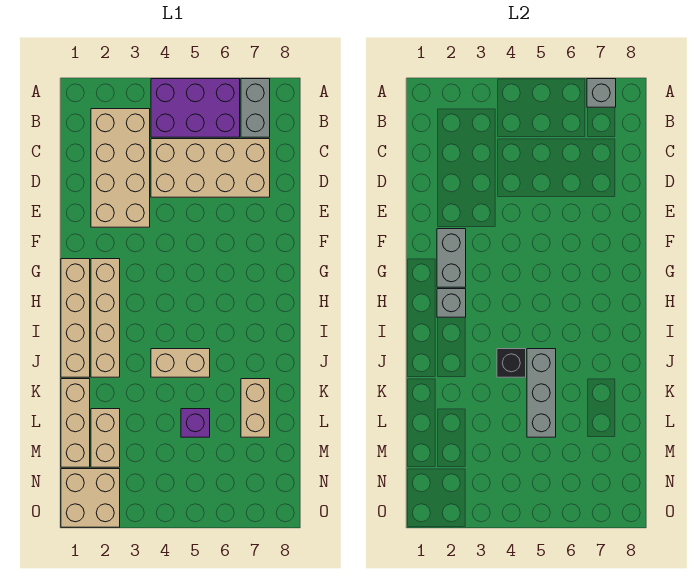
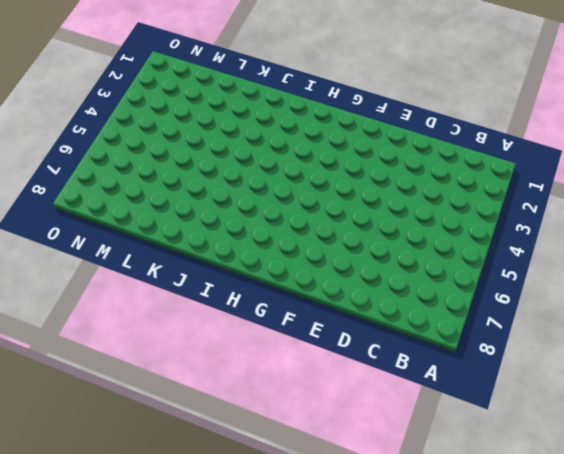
none -> purple brick A4:B6 level 1
none -> grey brick A7:B7 level 1
none -> tan brick B2:E3 level 1

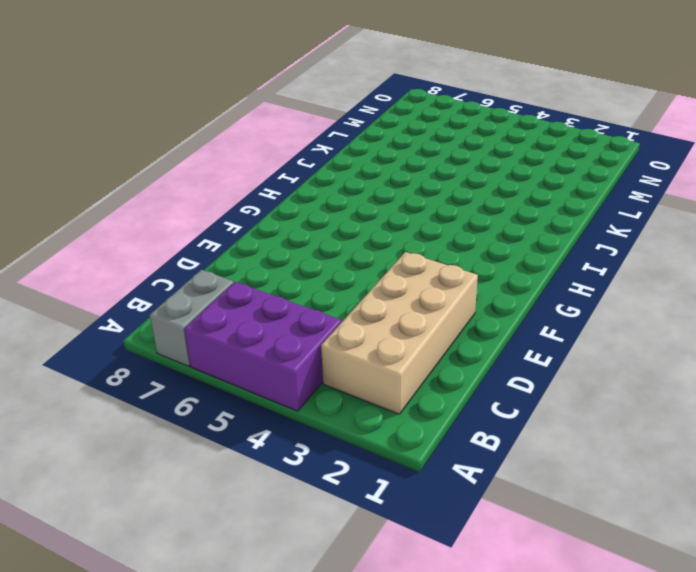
none -> tan brick C4:D7 level 1
none -> tan brick G1:J1 level 1
none -> tan brick G2:J2 level 1

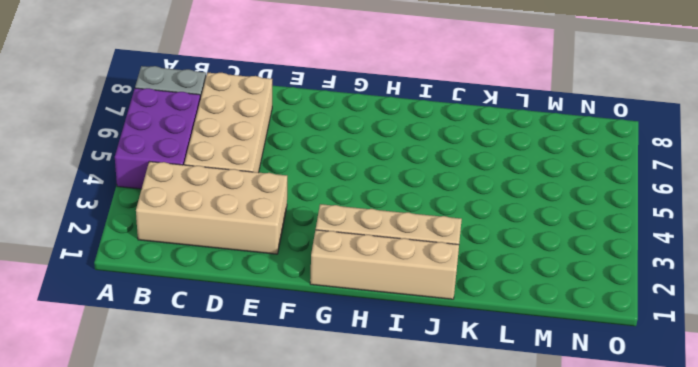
none -> tan brick J4:J5 level 1
none -> tan brick K1:M1 level 1
none -> tan brick K7:L7 level 1

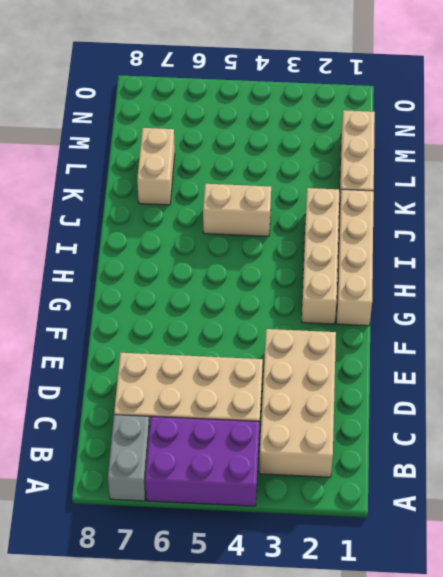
none -> tan brick L2:M2 level 1
none -> purple brick L5 level 1
none -> tan brick N1:O2 level 1

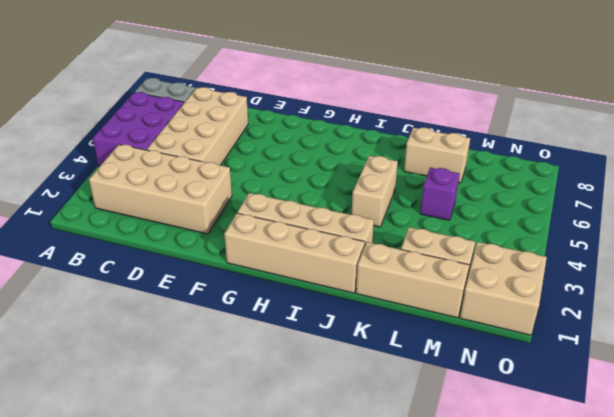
none -> grey brick A7 level 2
none -> grey brick F2:G2 level 2
none -> grey brick H2 level 2

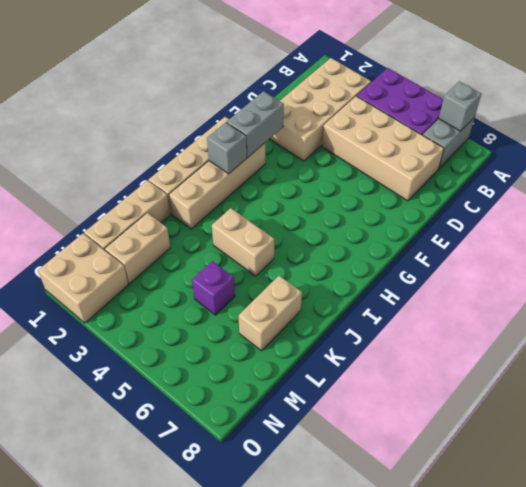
none -> black brick J4 level 2
none -> grey brick J5:L5 level 2

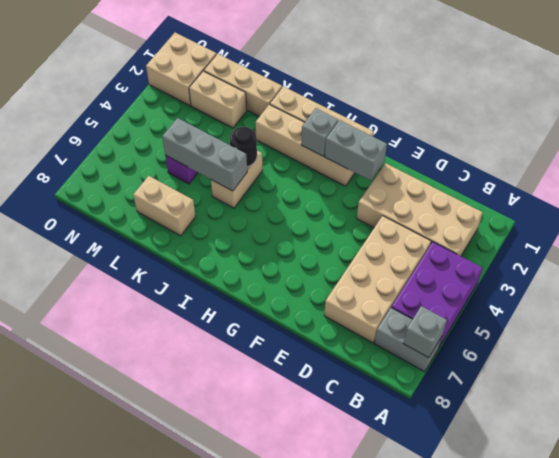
black round brick J4 level 2 -> black brick J4 level 2

